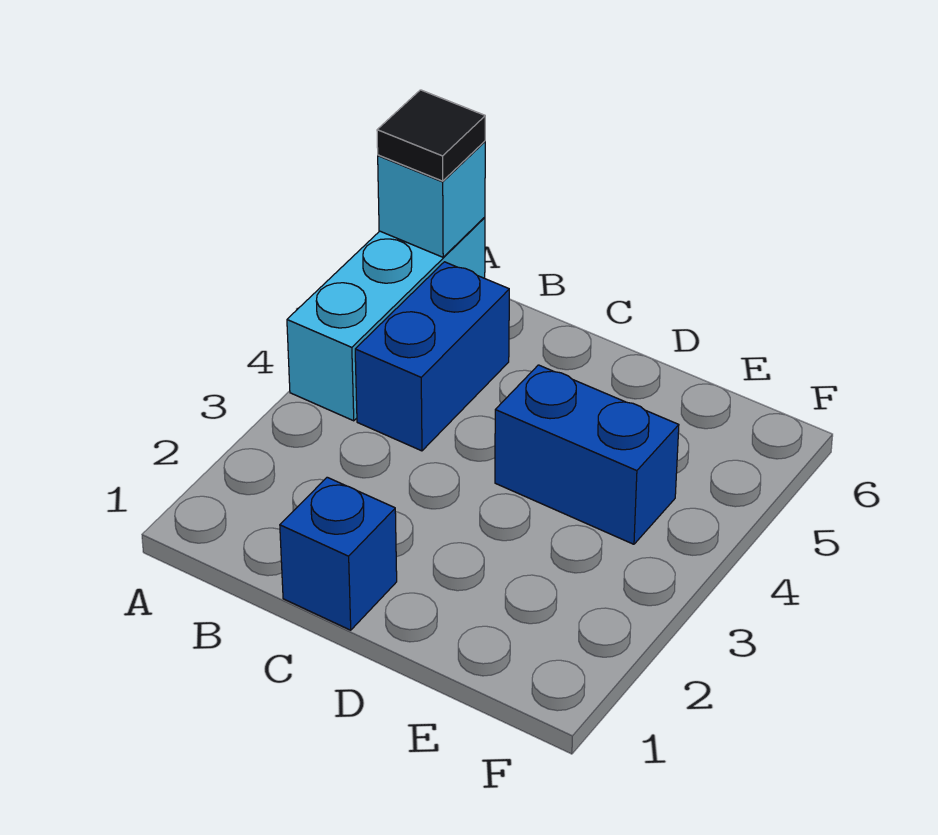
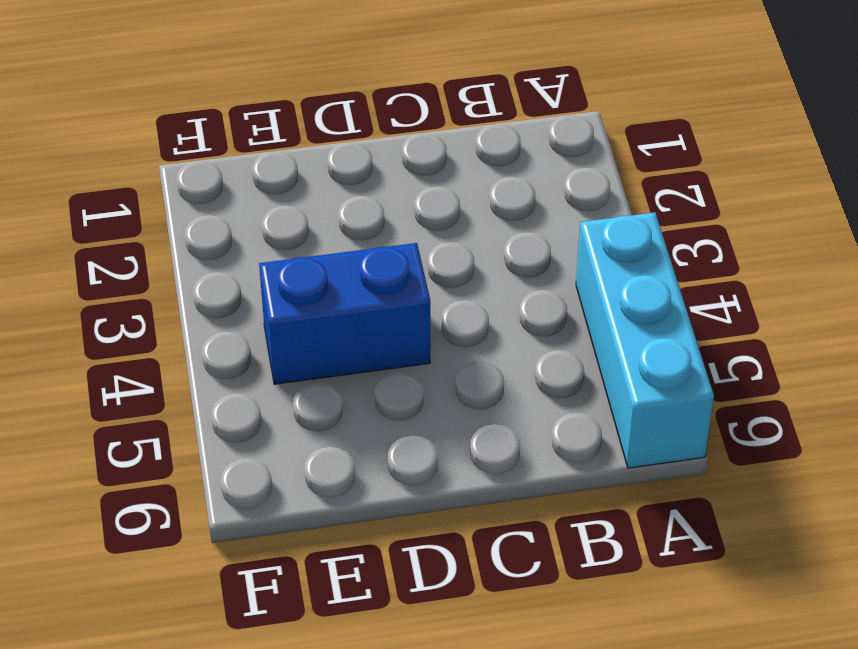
none -> blue brick B4:B5 level 1
none -> blue brick C1 level 1

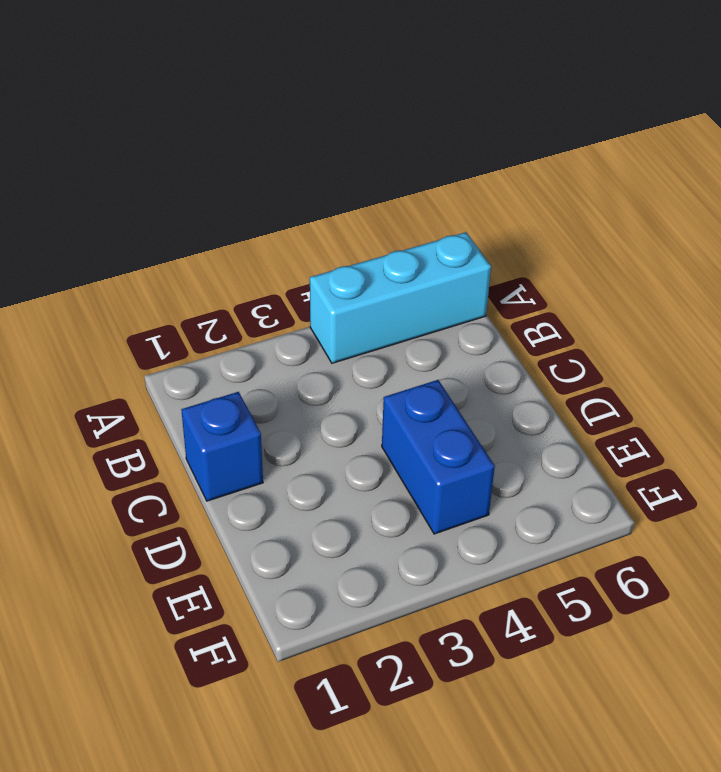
none -> blue brick B4:B5 level 1
none -> cyan brick A6 level 2

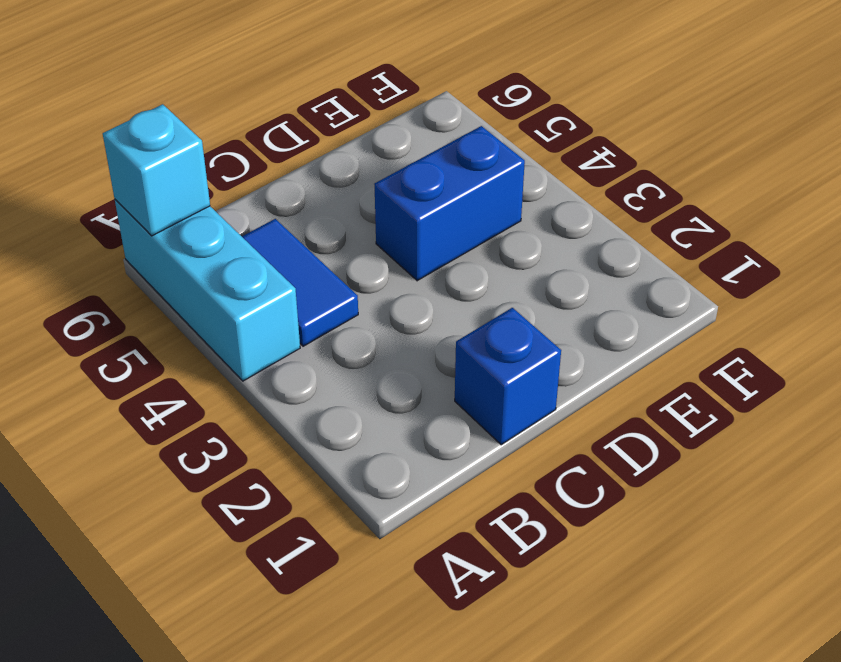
blue tile B4:B5 level 1 -> blue brick B4:B5 level 1
none -> black tile A6 level 3

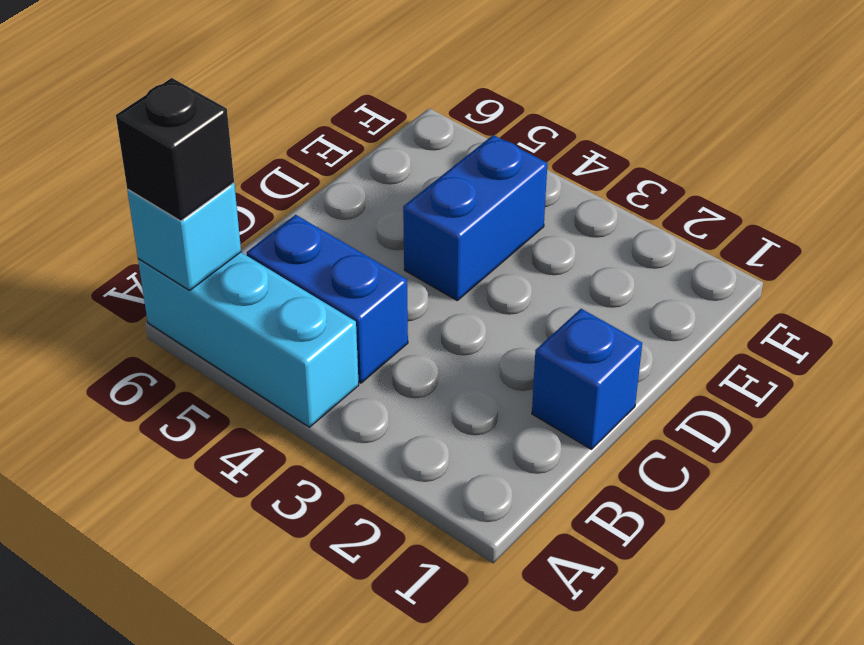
black brick A6 level 3 -> black tile A6 level 3

